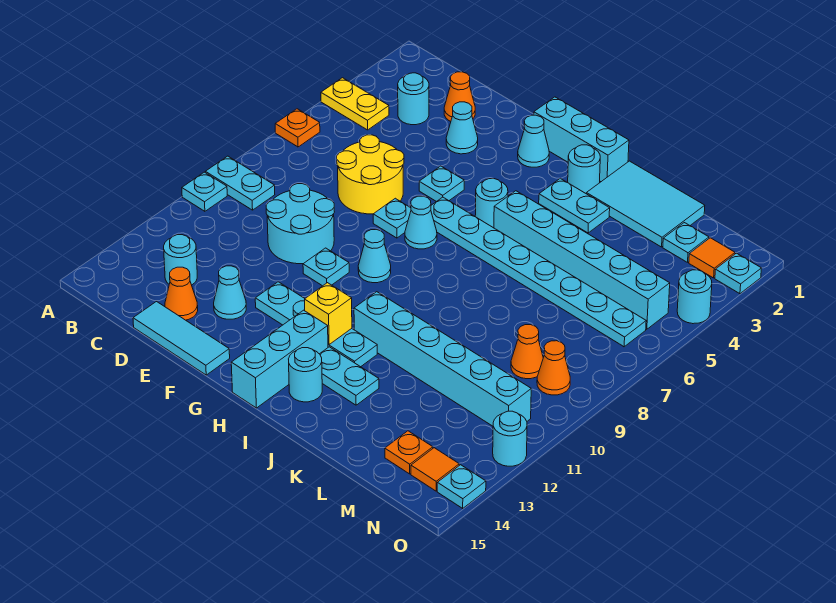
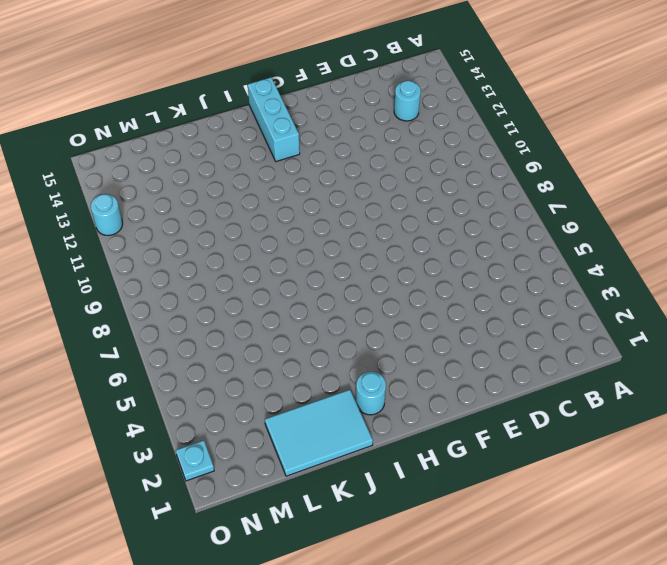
none -> yellow plate A4:B4 level 1
none -> orange plate A6 level 1
none -> cyan plate A9:B9 level 1
none -> cyan plate A10 level 1

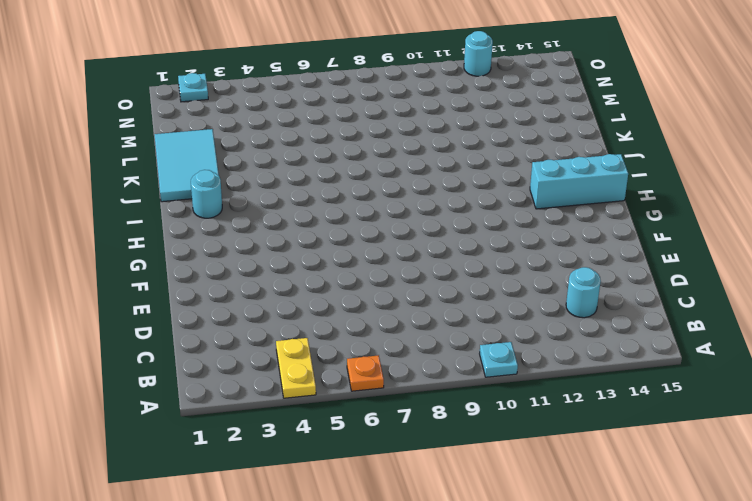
none -> cyan plate A9:B9 level 1
none -> cyan round brick C3 level 1
none -> orange cone D2 level 1
none -> yellow round brick D6:E7 level 1

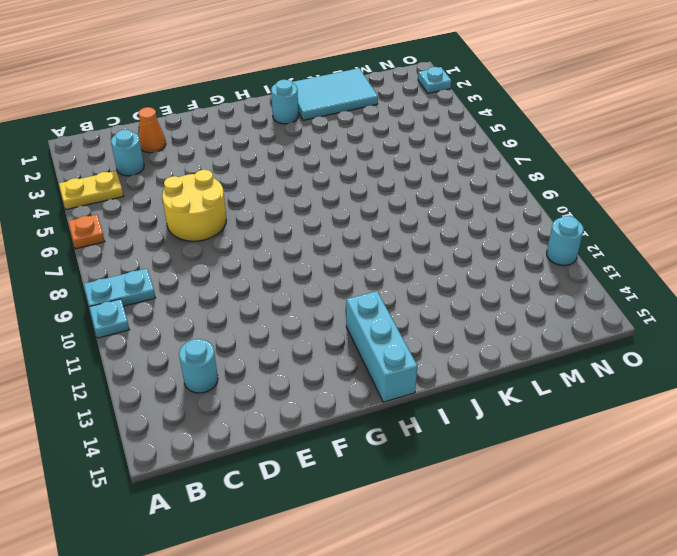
none -> cyan round brick D9:E10 level 1
none -> orange cone D14 level 1
none -> cyan tile D15:F15 level 1
none -> cyan cone E3 level 1

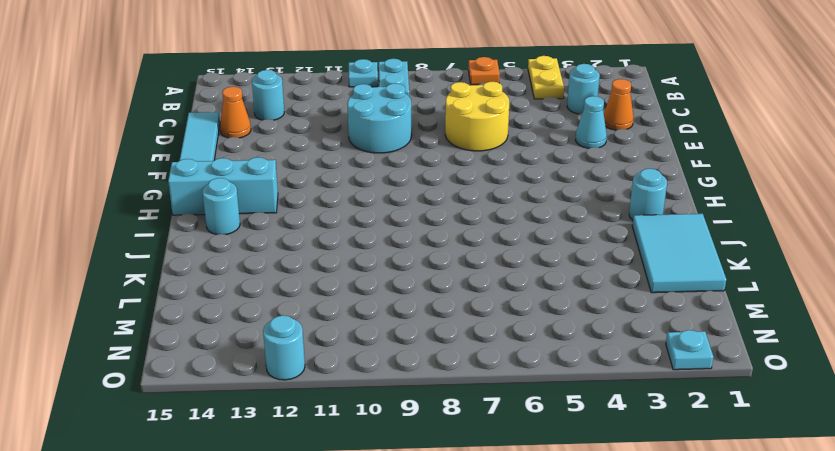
none -> cyan cone E13 level 1
none -> cyan plate F5 level 1
none -> cyan plate F7 level 1
none -> cyan plate F10 level 1

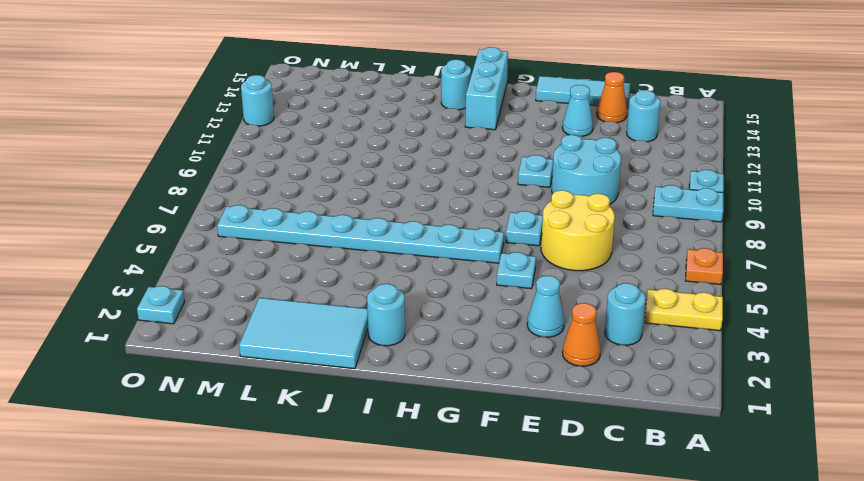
none -> cyan plate F12:I12 level 1
none -> cyan brick G1:I1 level 1
none -> cyan cone G2 level 1
none -> cyan cone G7 level 1

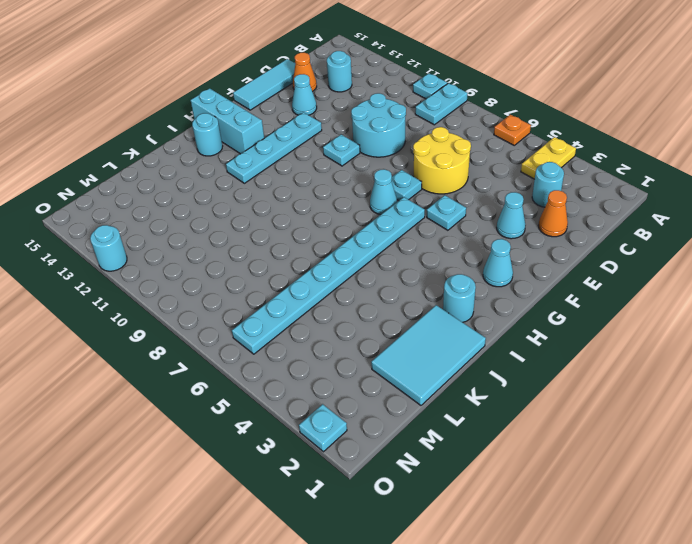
none -> cyan brick G1:I1 level 1
none -> cyan cone G9 level 1
none -> cyan round brick H5 level 1
none -> cyan plate I3:J3 level 1

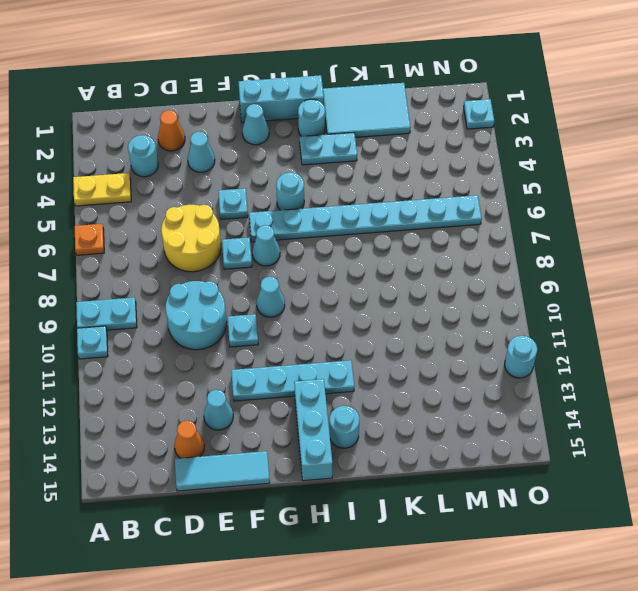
none -> cyan round brick C13 level 1
none -> cyan brick I5:N5 level 1
none -> cyan brick I11:N11 level 1
none -> cyan plate I13:J13 level 1

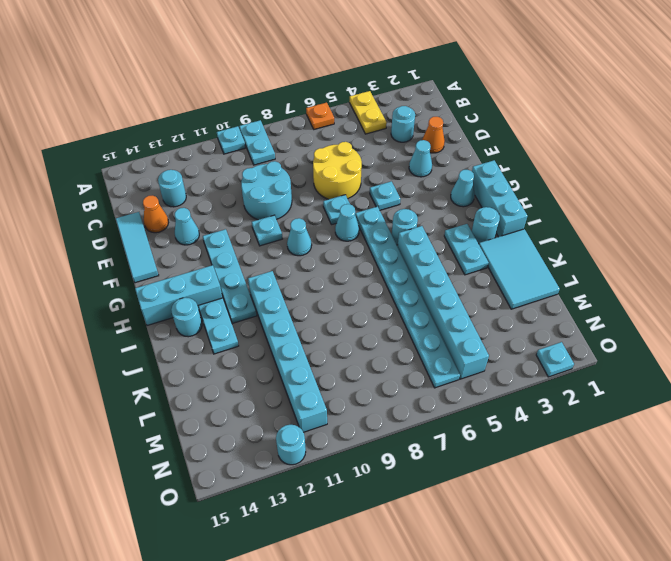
none -> cyan plate M2 level 1
none -> orange cone M9 level 1
none -> orange plate M14 level 1
none -> orange tile N2 level 1

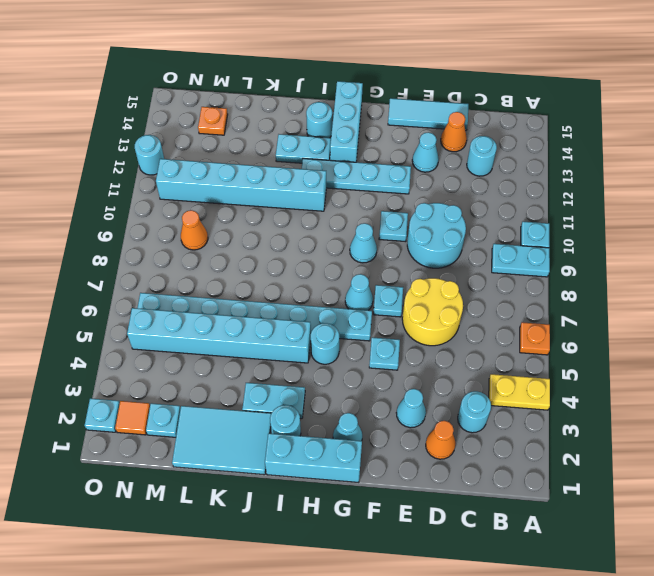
none -> orange cone N9 level 1
none -> orange tile N14 level 1
none -> cyan round brick O4 level 1
none -> cyan plate O14 level 1

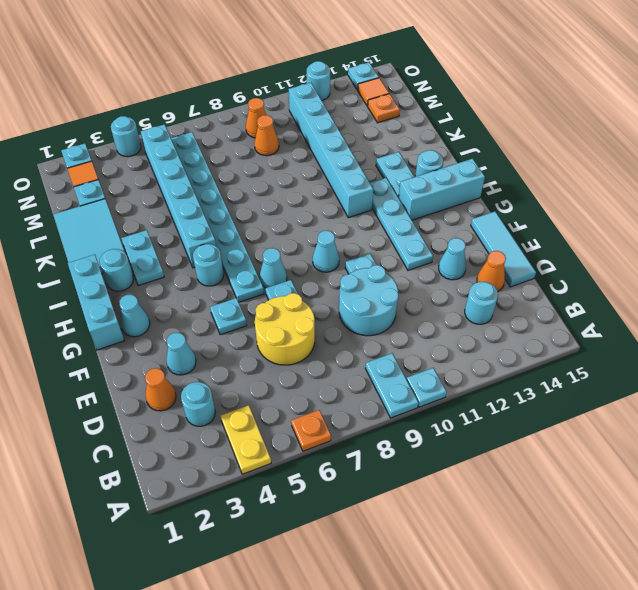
none -> yellow brick H12 level 2

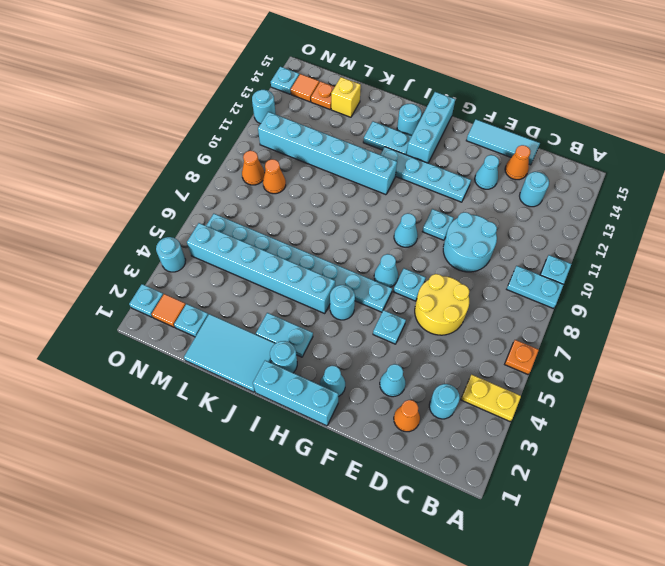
yellow brick L14 level 1 -> yellow brick H12 level 2

